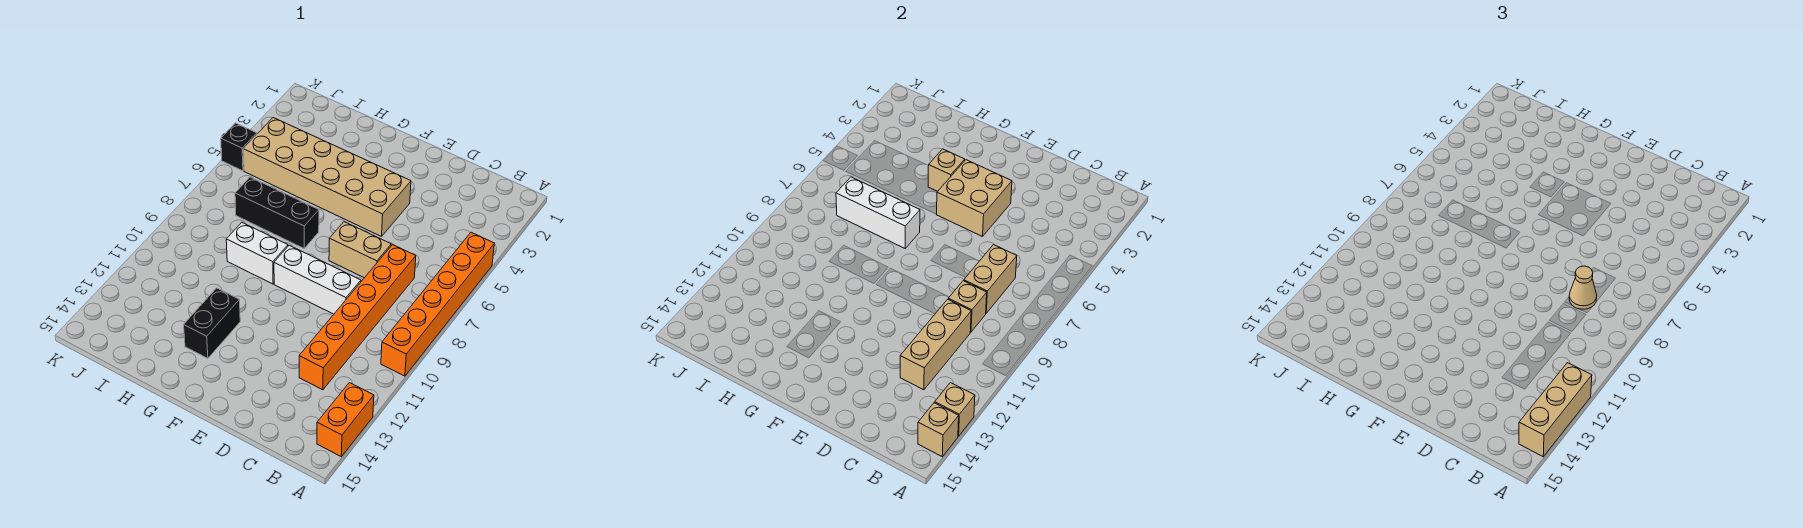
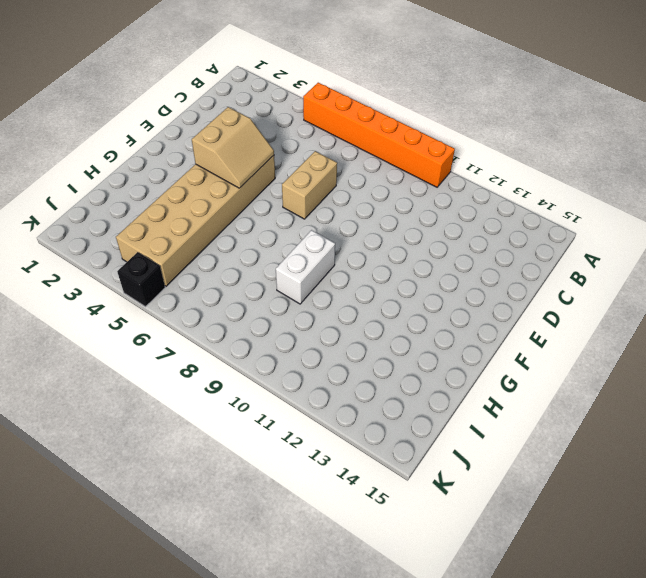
tan slope E4:F5 level 2 top 4 -> tan brick E4:F5 level 2
none -> orange brick A13:A14 level 1
none -> orange brick C7:C12 level 1
none -> white brick D9:F9 level 1

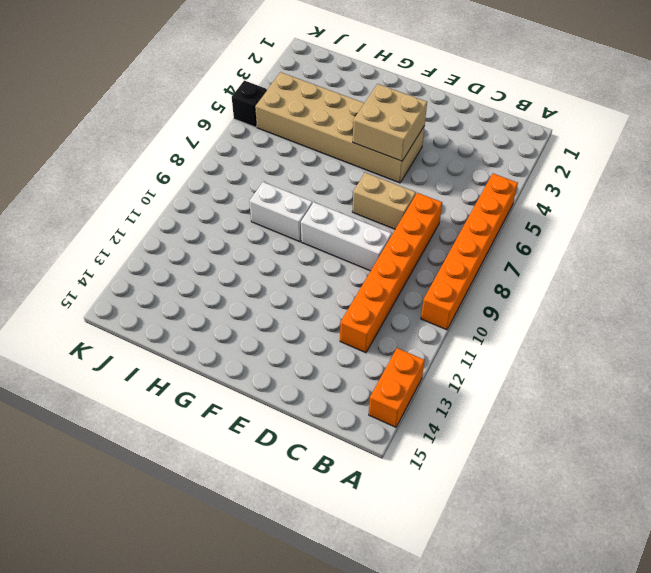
none -> black brick G7:I7 level 1
none -> black brick G12:G13 level 1
none -> tan brick A13 level 2

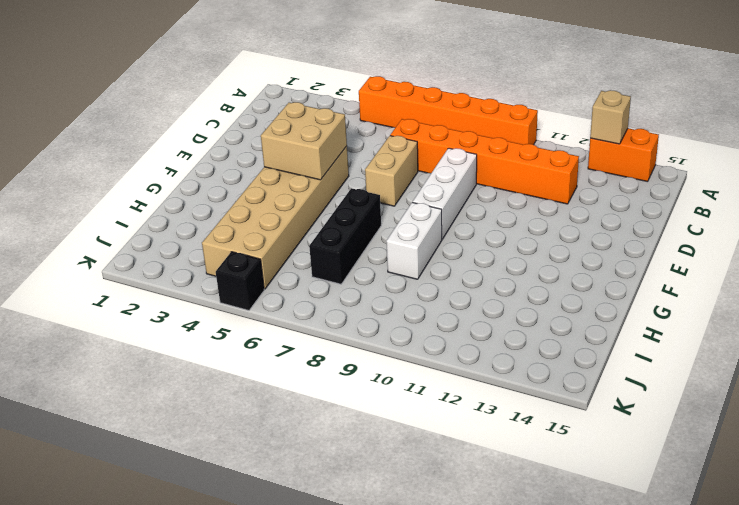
none -> black brick G12:G13 level 1
none -> tan brick A14 level 2
none -> tan brick C7:C8 level 2

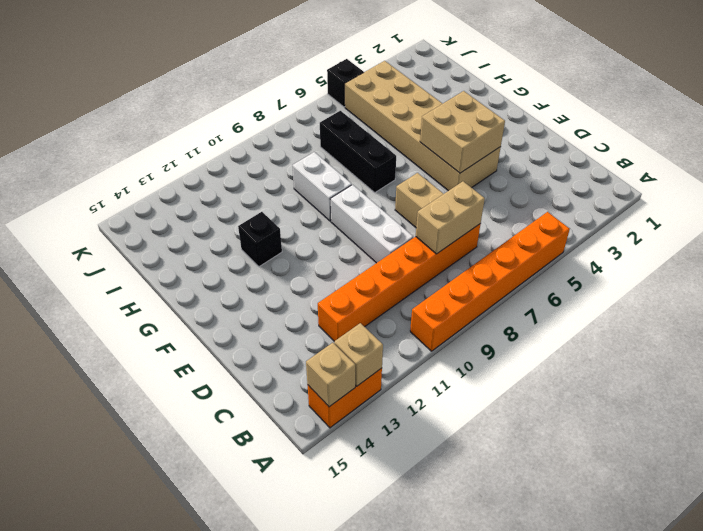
black brick G12 level 1 -> black brick G12:G13 level 1
none -> tan brick C9 level 2
none -> tan brick C10:C12 level 2
none -> tan brick G4 level 2

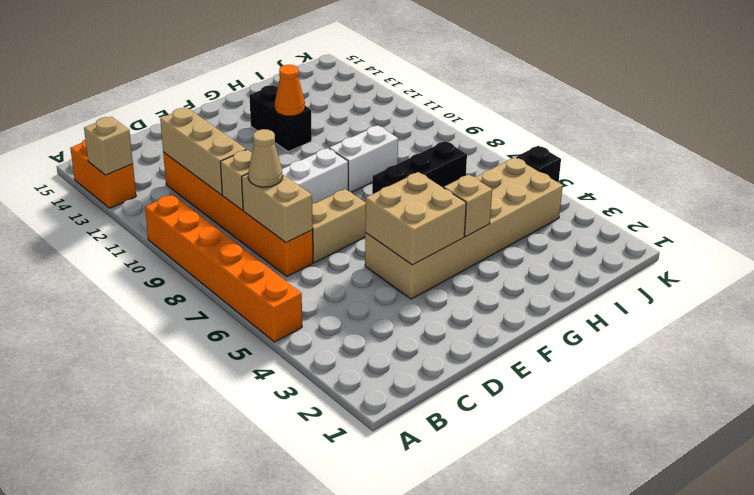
orange cone G12 level 2 -> none
none -> tan brick A14 level 2
none -> white brick G7:I7 level 2
none -> tan brick A12:A14 level 3

